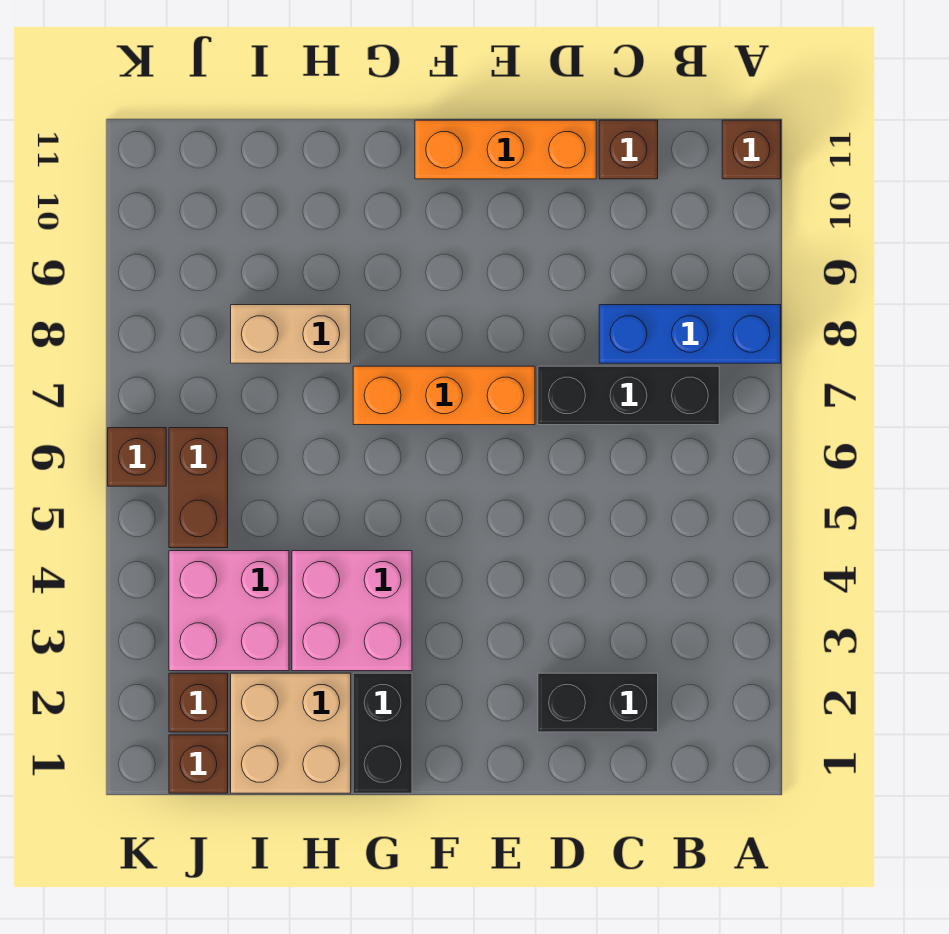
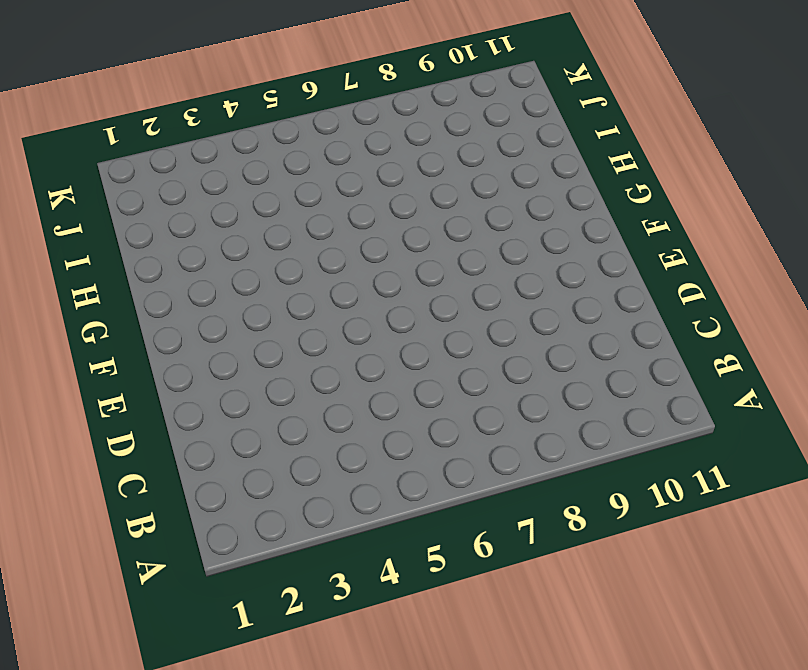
none -> blue brick A8:C8 level 1
none -> brown brick A11 level 1
none -> black brick B7:D7 level 1

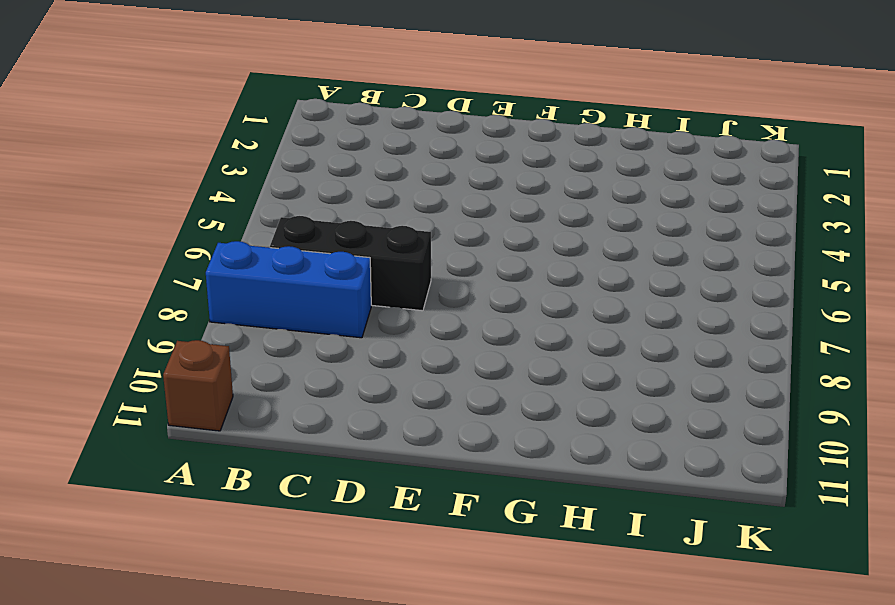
none -> black brick C2:D2 level 1
none -> brown brick C11 level 1
none -> orange brick D11:F11 level 1

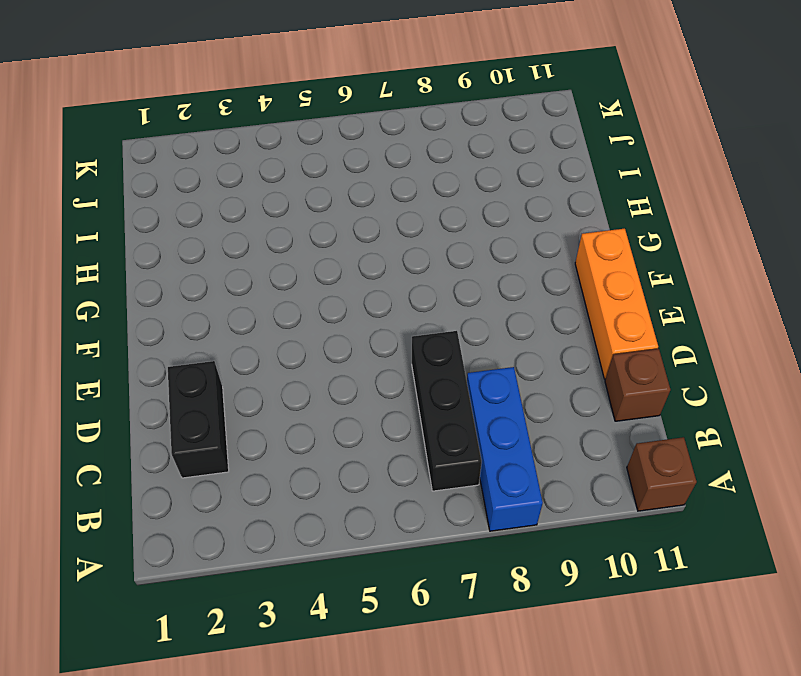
none -> orange brick E7:G7 level 1
none -> black brick G1:G2 level 1
none -> pink brick G3:H4 level 1

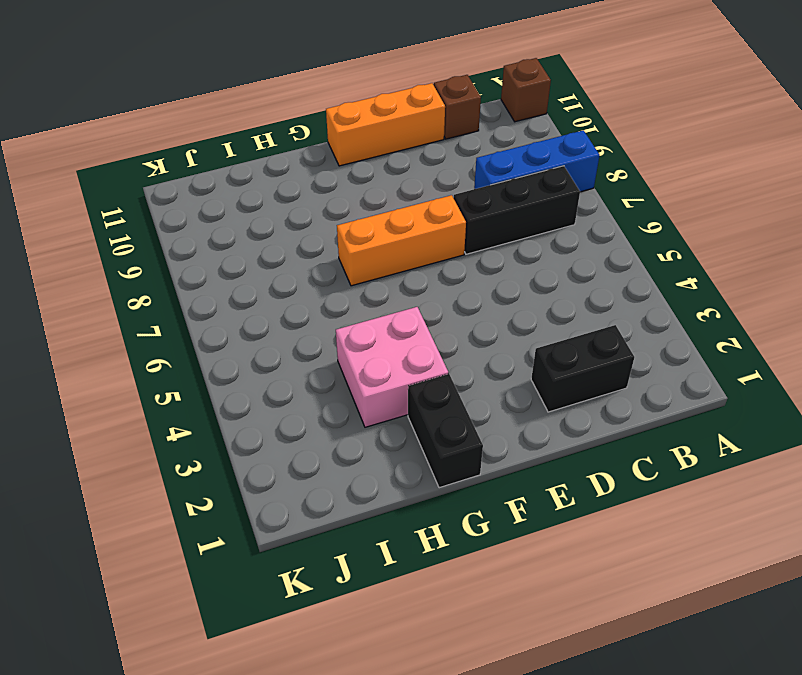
none -> tan brick H1:I2 level 1
none -> tan brick H8:I8 level 1
none -> pink brick I3:J4 level 1

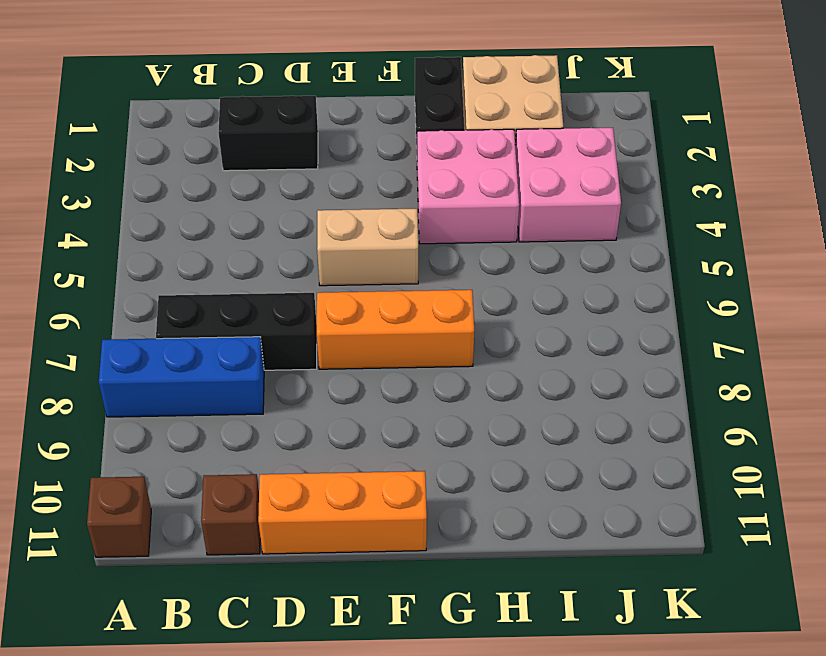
tan brick E5:F5 level 1 -> tan brick H8:I8 level 1
none -> brown brick J1 level 1
none -> brown brick J2 level 1
none -> brown brick J5:J6 level 1

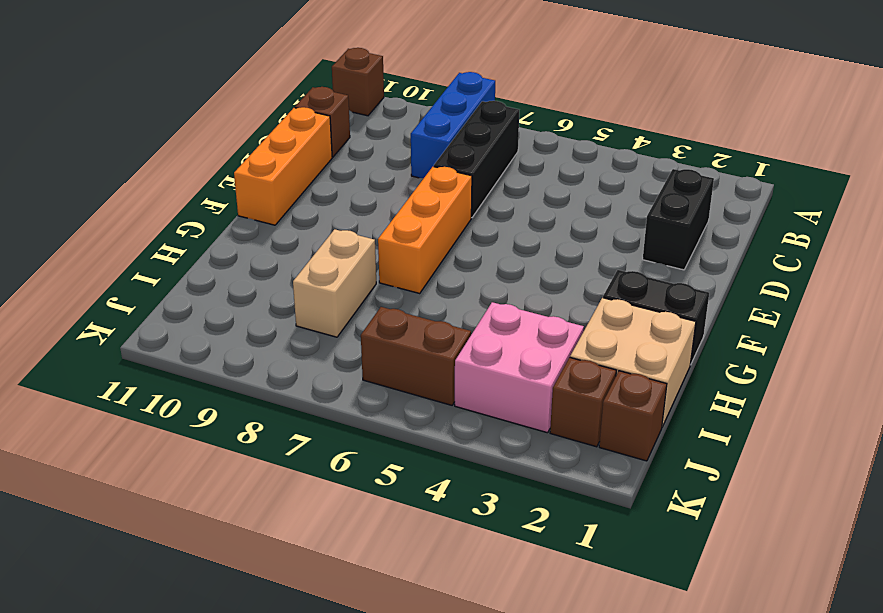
none -> pink brick G3:H4 level 1
none -> brown brick K6 level 1

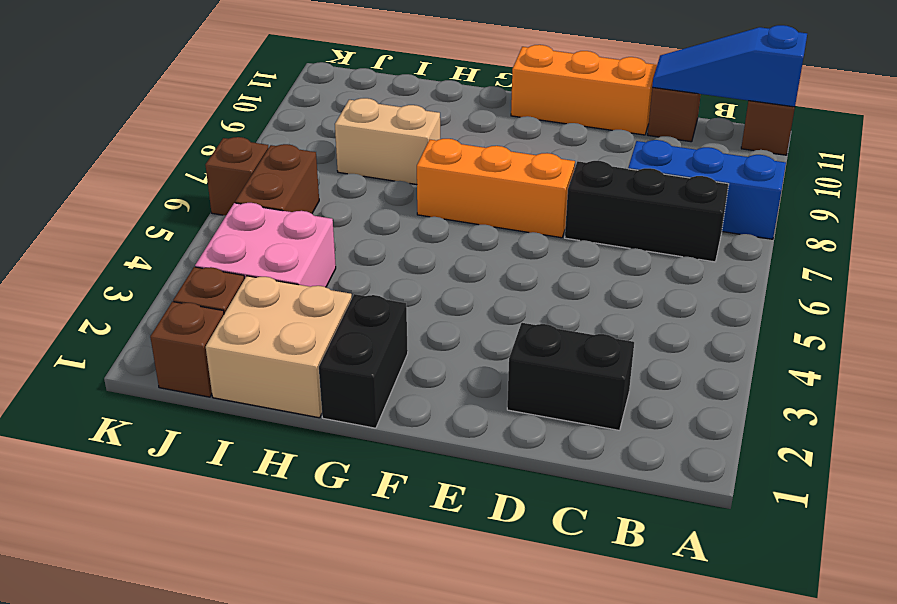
blue slope A11:C11 level 2 top A -> none
none -> pink brick G3:H4 level 1

